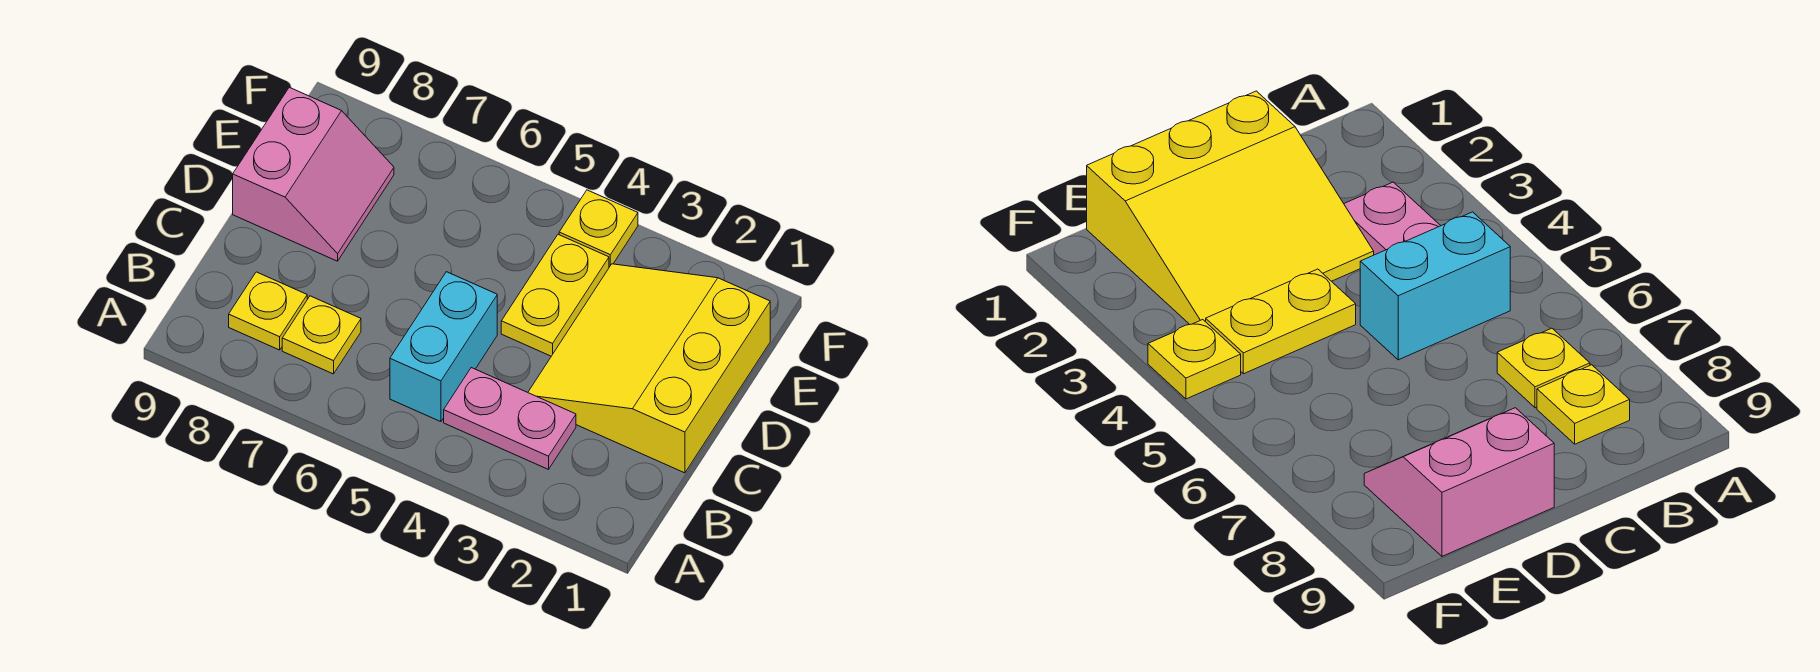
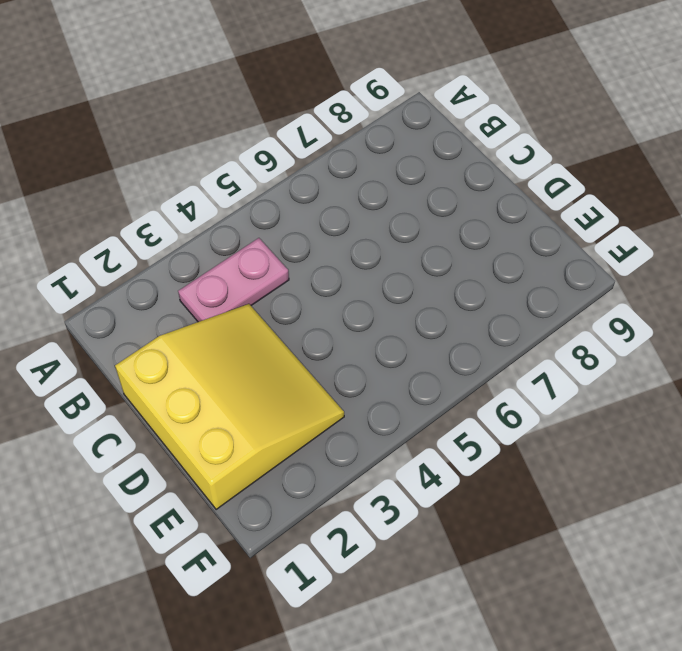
none -> cyan brick B5:C5 level 1
none -> yellow plate B7 level 1

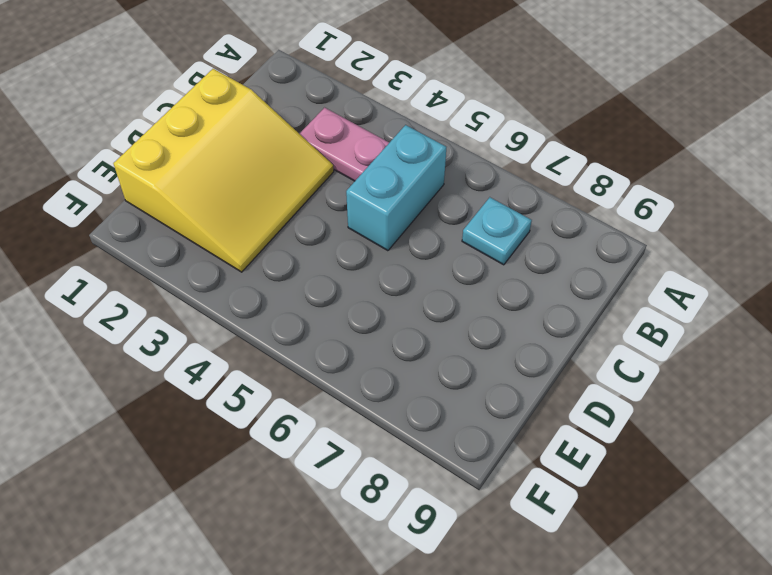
cyan plate B7 level 1 -> yellow plate B7 level 1
none -> yellow plate B8 level 1
none -> yellow plate D4:E4 level 1

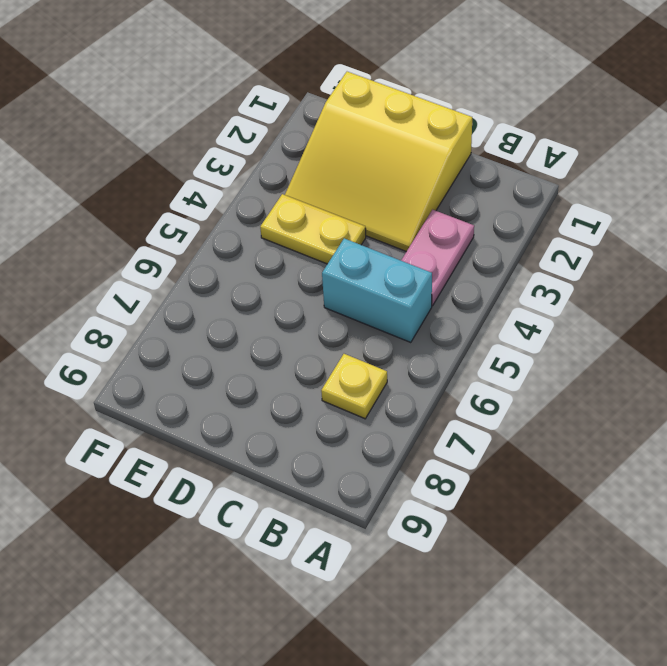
none -> yellow plate B8 level 1
none -> pink slope D8:E9 level 1 top 9

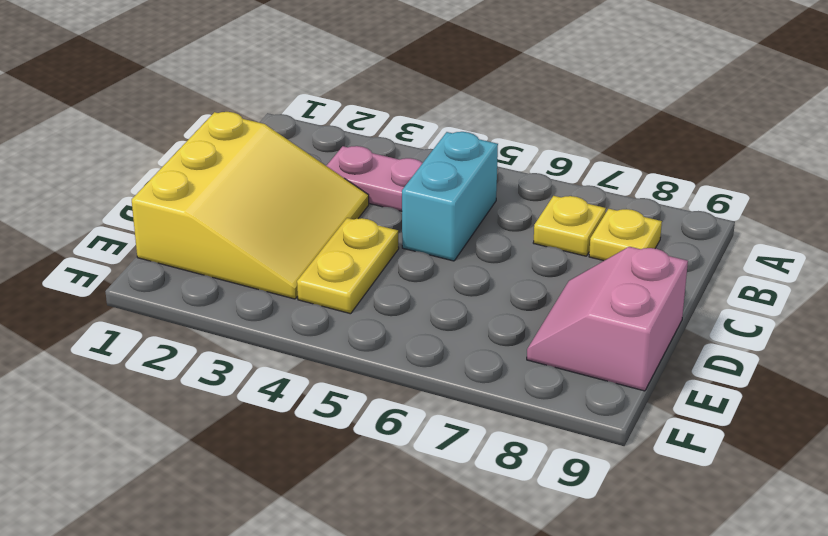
none -> yellow plate F4 level 1

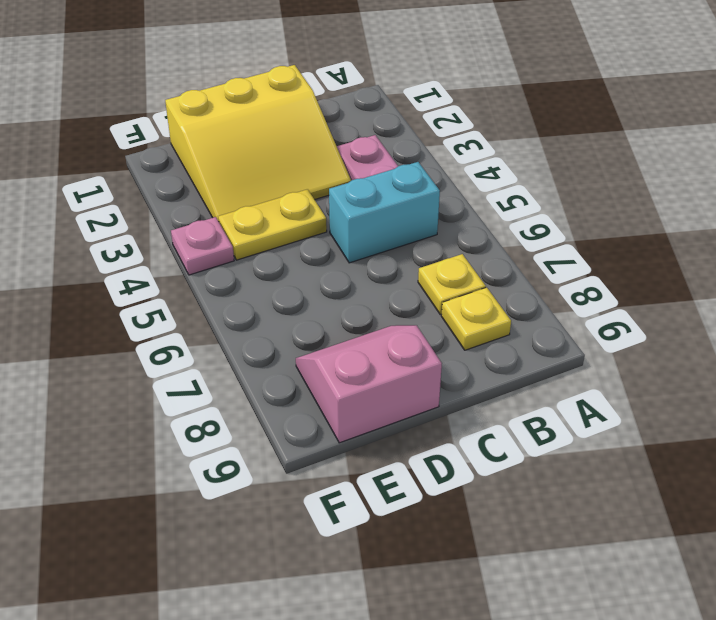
pink plate F4 level 1 -> yellow plate F4 level 1

